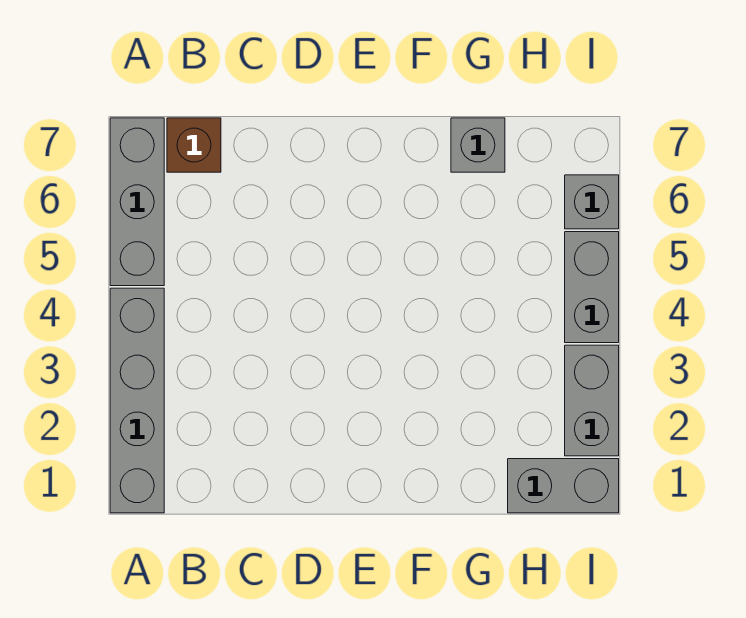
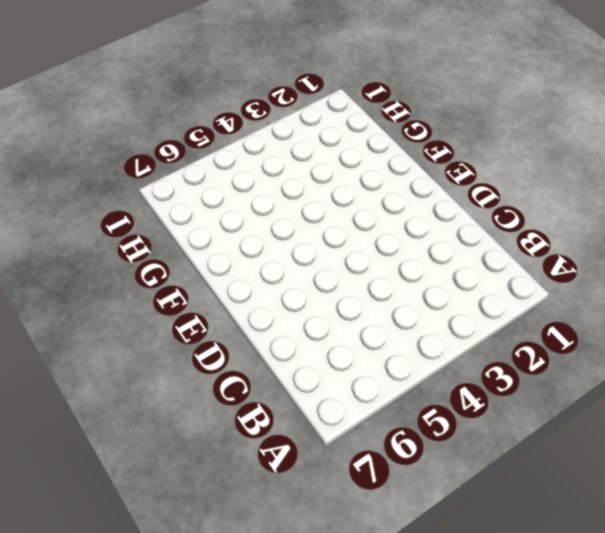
none -> grey brick A1:A4 level 1
none -> grey brick A5:A7 level 1

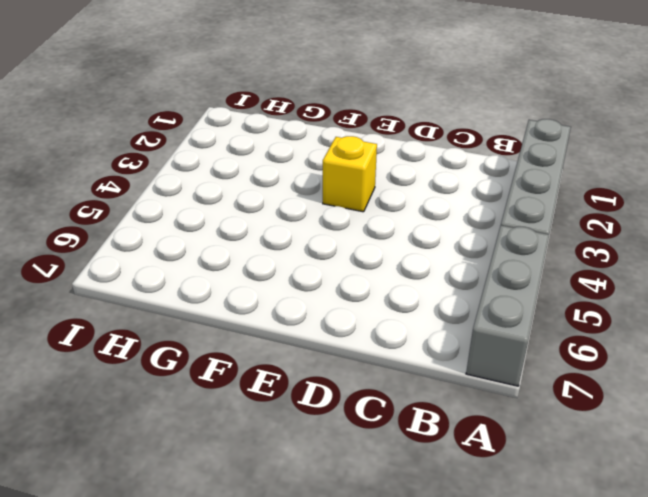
yellow brick E3 level 1 -> none
none -> brown brick B7 level 1
none -> grey brick G7 level 1

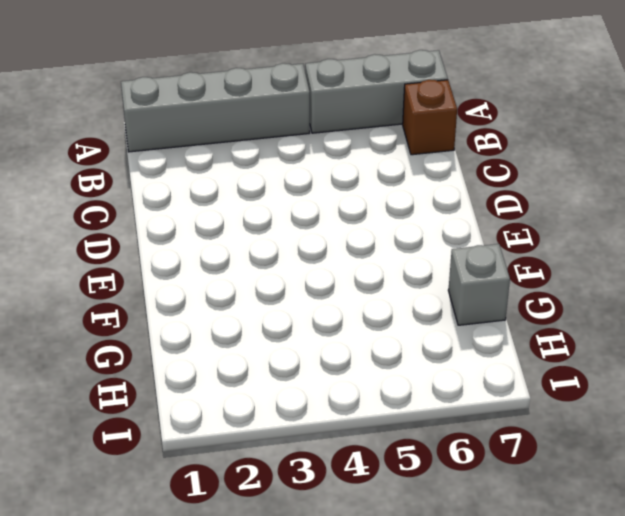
none -> grey brick H1:I1 level 1
none -> grey brick I2:I3 level 1

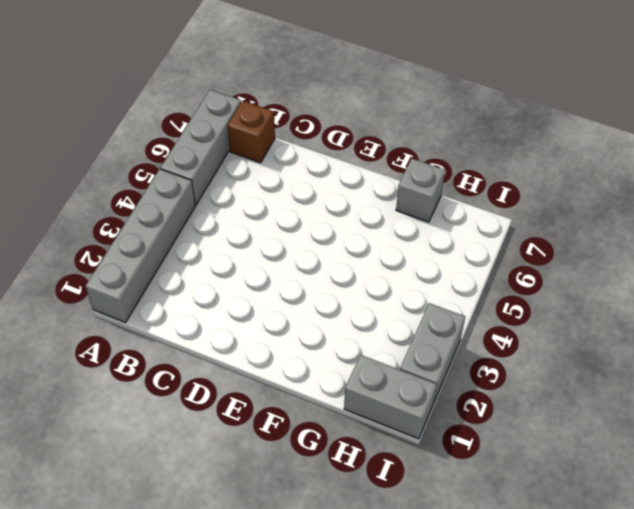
none -> grey brick I4:I5 level 1
none -> grey brick I6 level 1

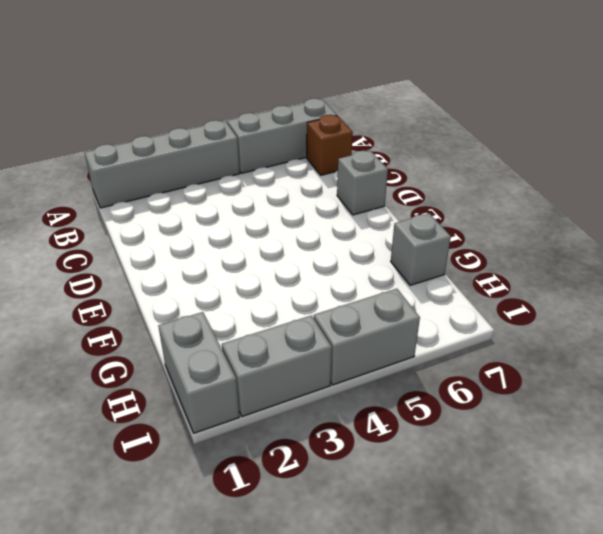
grey brick D7 level 1 -> grey brick I6 level 1

